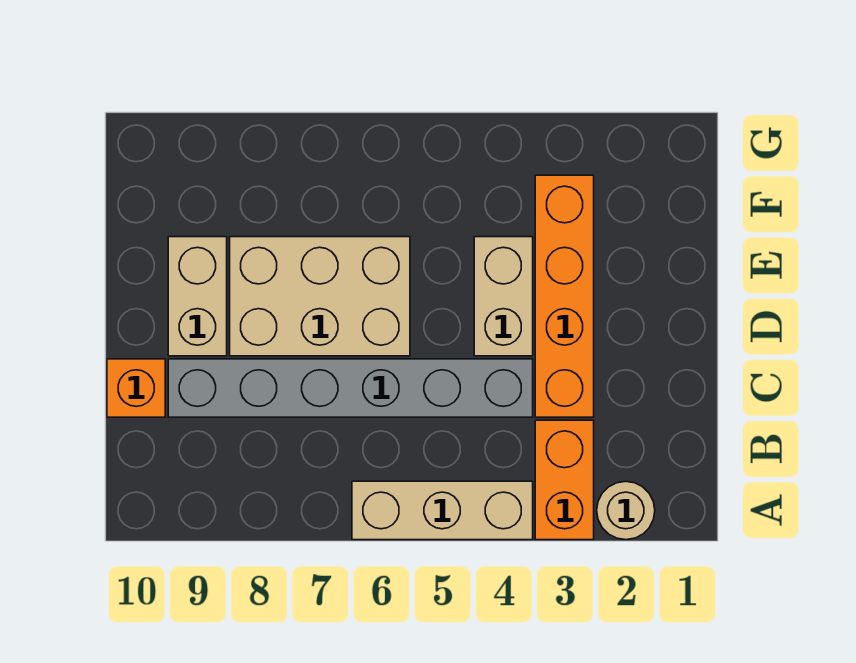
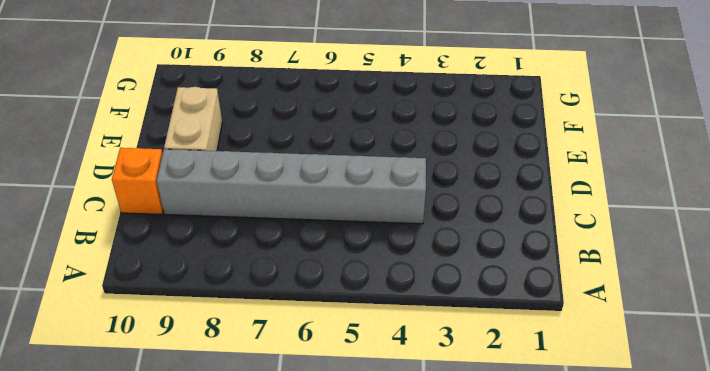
none -> tan round brick A2 level 1
none -> orange brick A3:B3 level 1

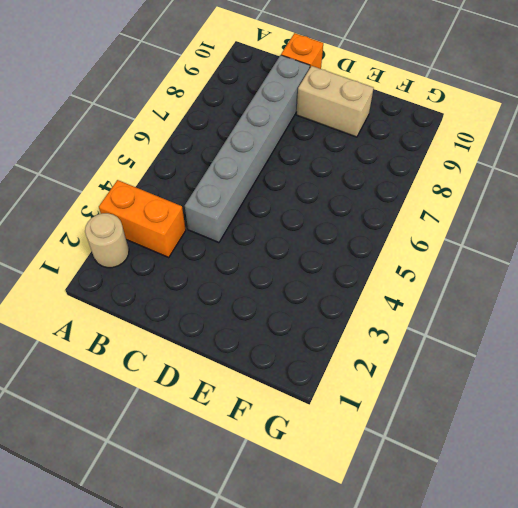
none -> tan brick A4:A6 level 1
none -> orange brick C3:F3 level 1

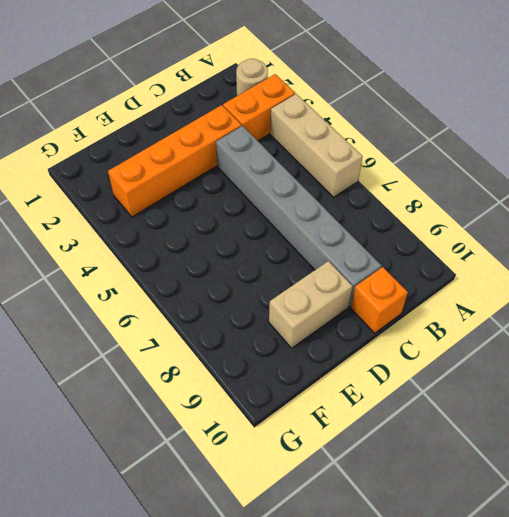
none -> tan brick D4:E4 level 1
none -> tan brick D6:E8 level 1

